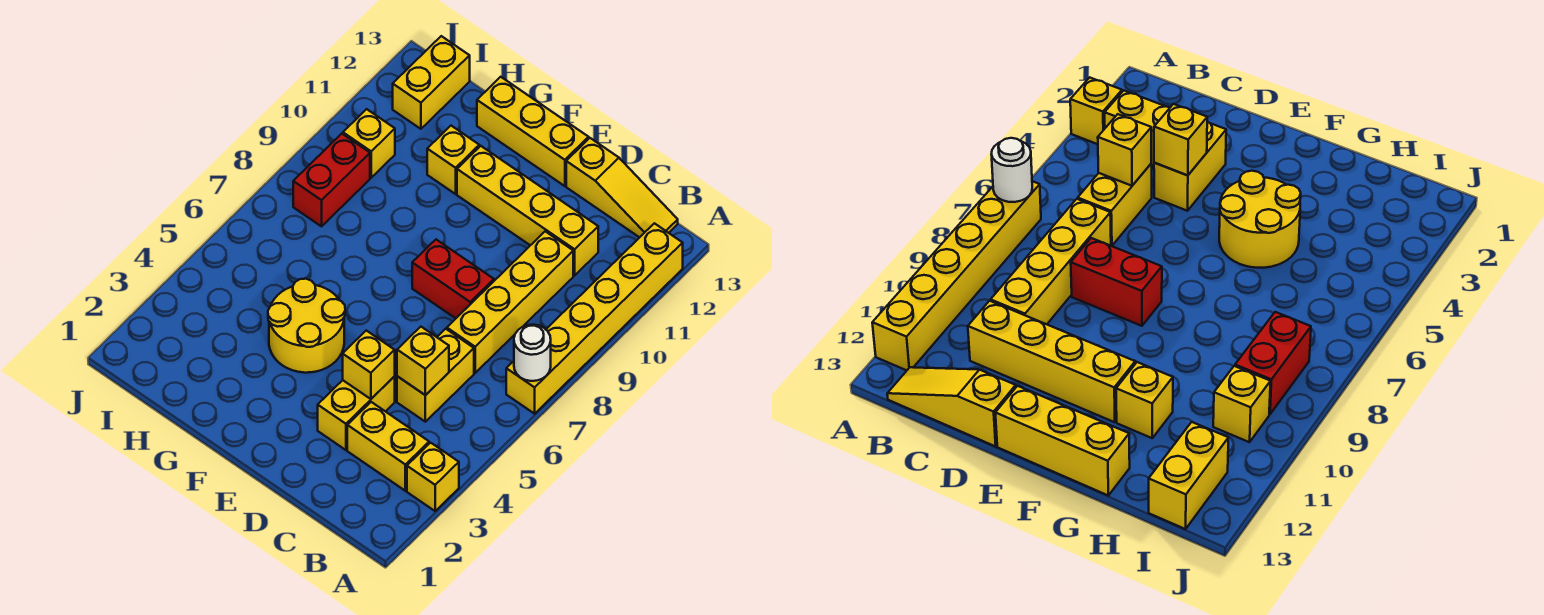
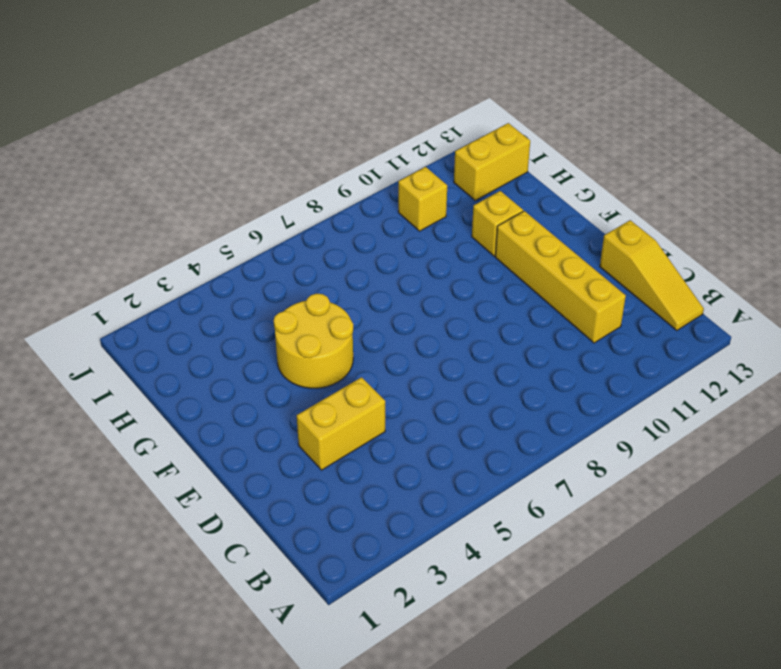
none -> yellow brick A3 level 1
none -> yellow brick A7:A12 level 1
none -> yellow brick B3:C3 level 1

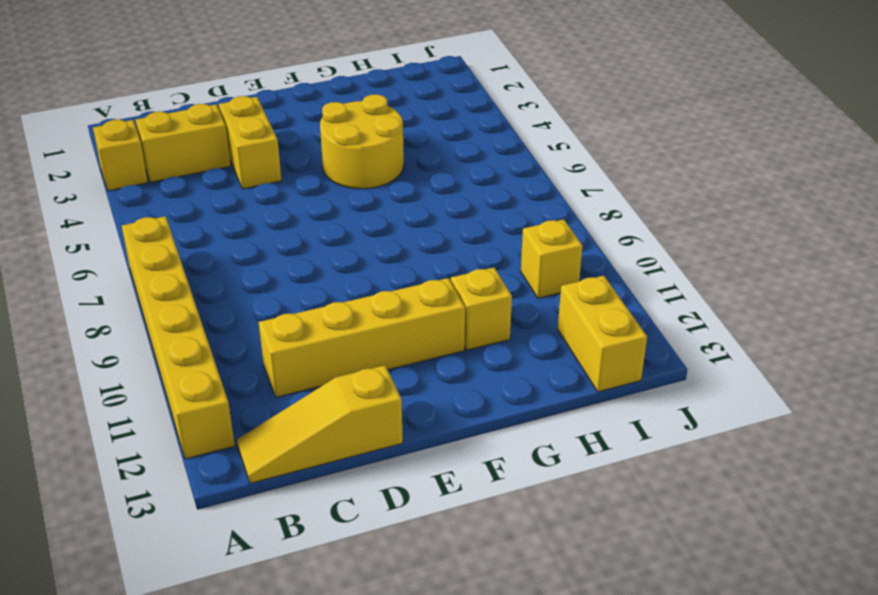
none -> yellow brick C5:C6 level 1
none -> yellow brick C7:C10 level 1
none -> red brick D8:E8 level 1

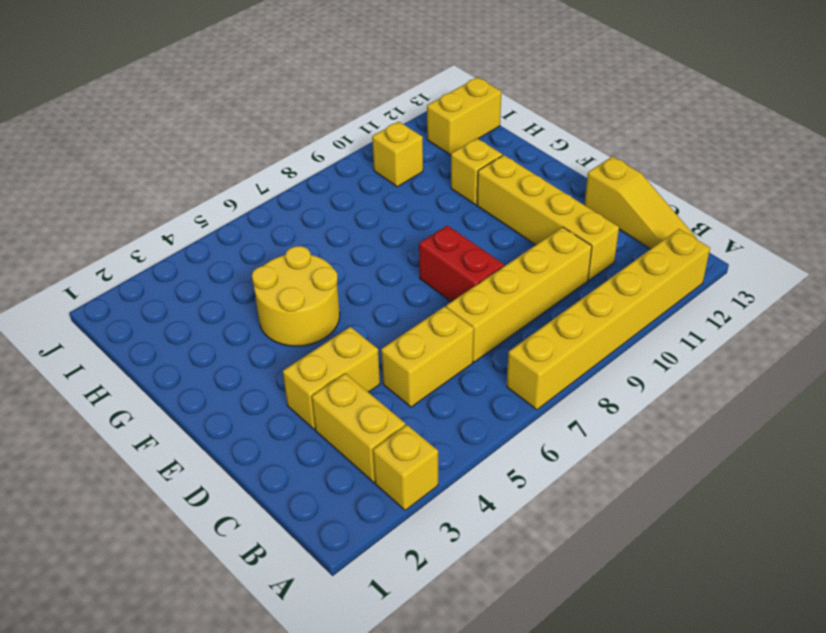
none -> yellow brick E13:G13 level 1
none -> red brick I8:I9 level 1
none -> white round brick A7 level 2

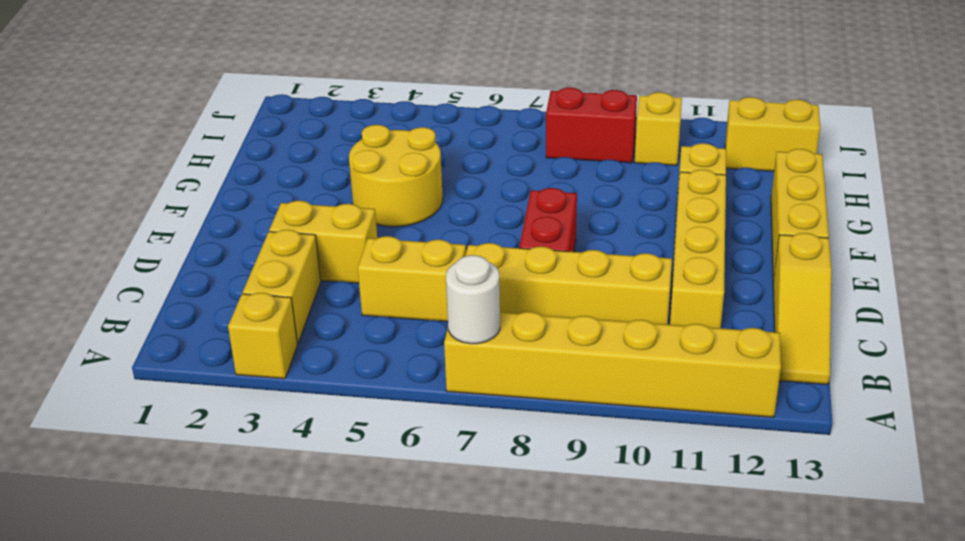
none -> yellow brick C5 level 2
none -> yellow brick D4 level 2

